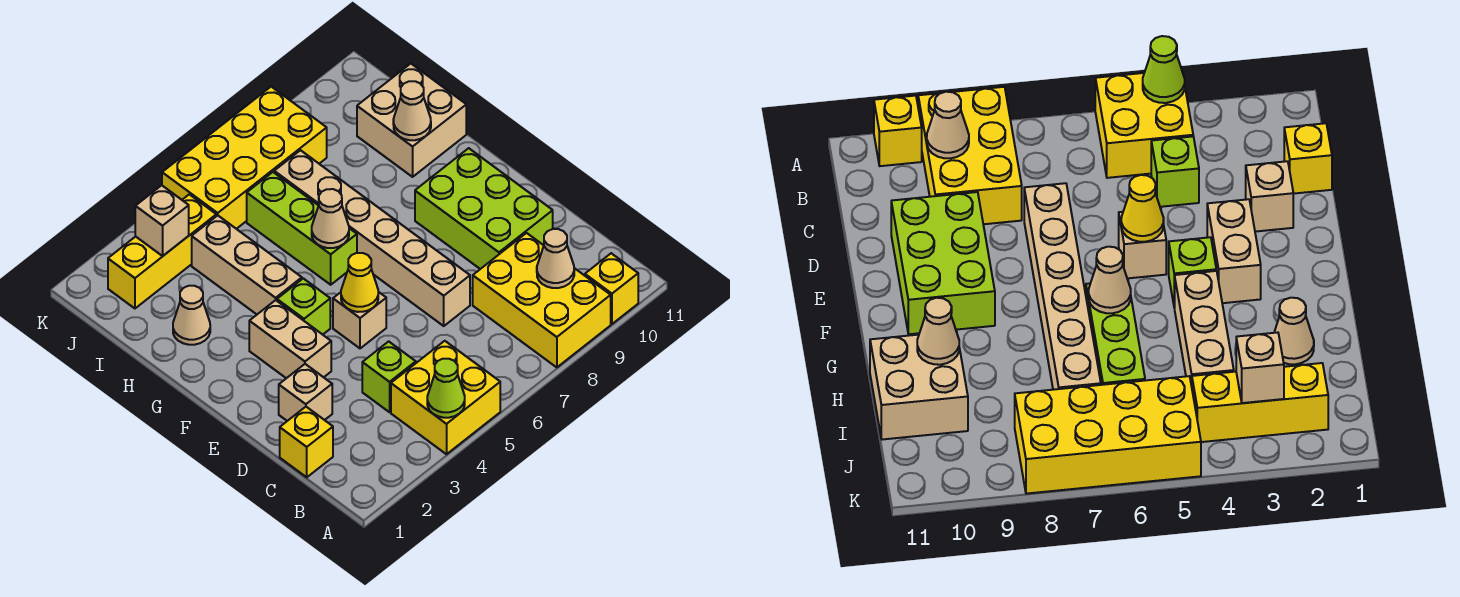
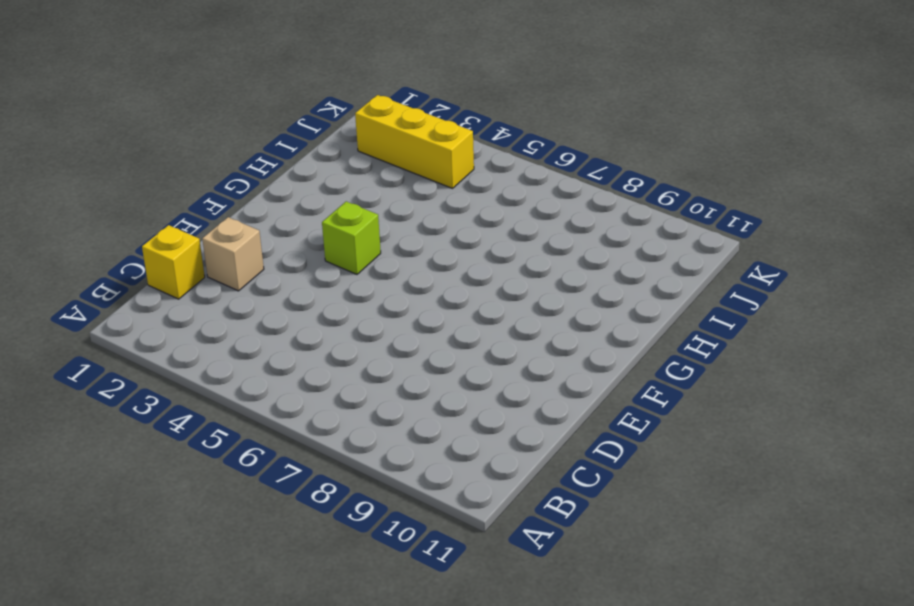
none -> yellow brick A4:B5 level 1
none -> yellow brick A8:C9 level 1
none -> yellow brick A10 level 1

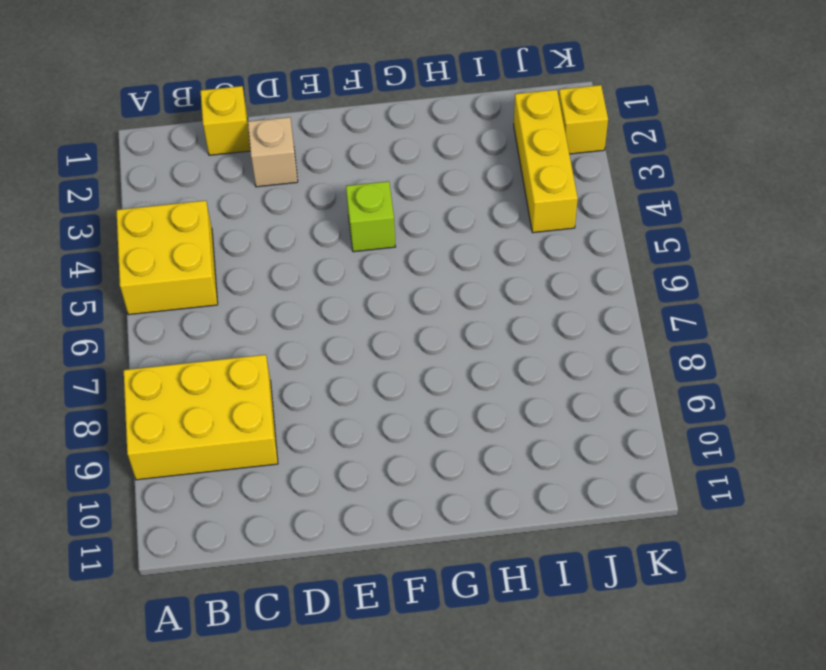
yellow brick K2 level 1 -> yellow brick A10 level 1
none -> lime brick C4 level 1
none -> tan brick D7:I7 level 1
none -> lime brick D9:F10 level 1

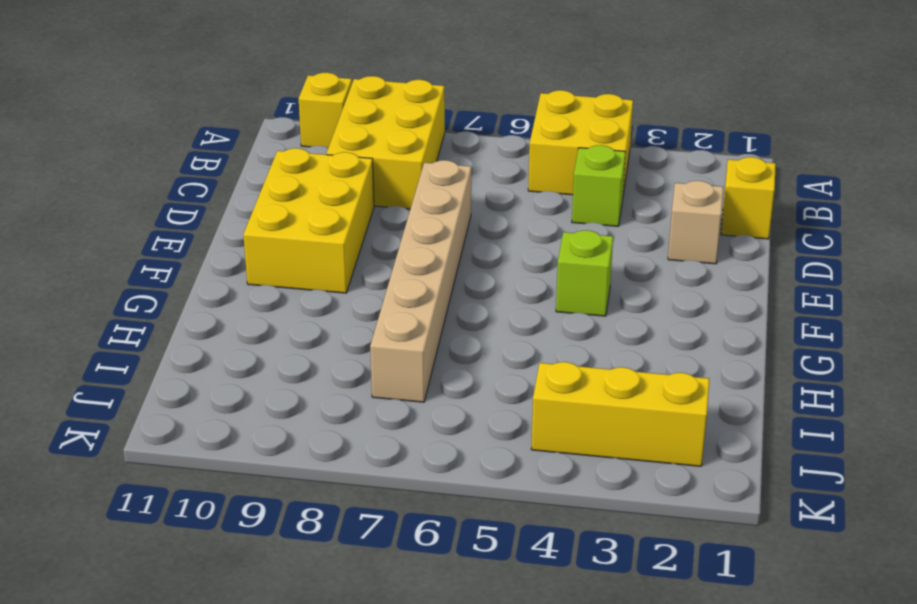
yellow brick D9:F10 level 1 -> lime brick D9:F10 level 1
none -> tan brick E3:F3 level 1
none -> tan brick E5 level 1
none -> tan brick G4:I4 level 1

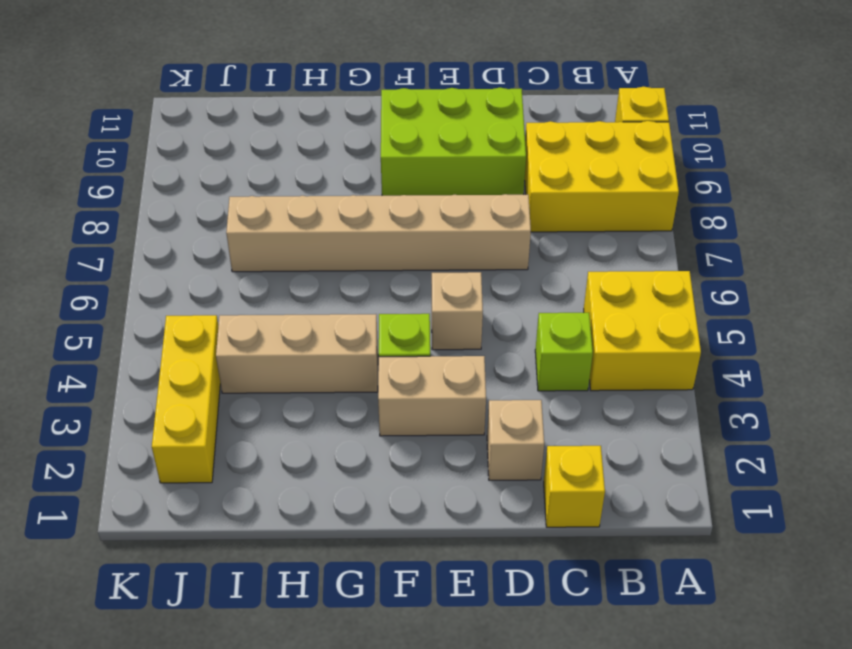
none -> lime brick G6:I6 level 1
none -> tan cone H2 level 1
none -> tan brick H10:I11 level 1

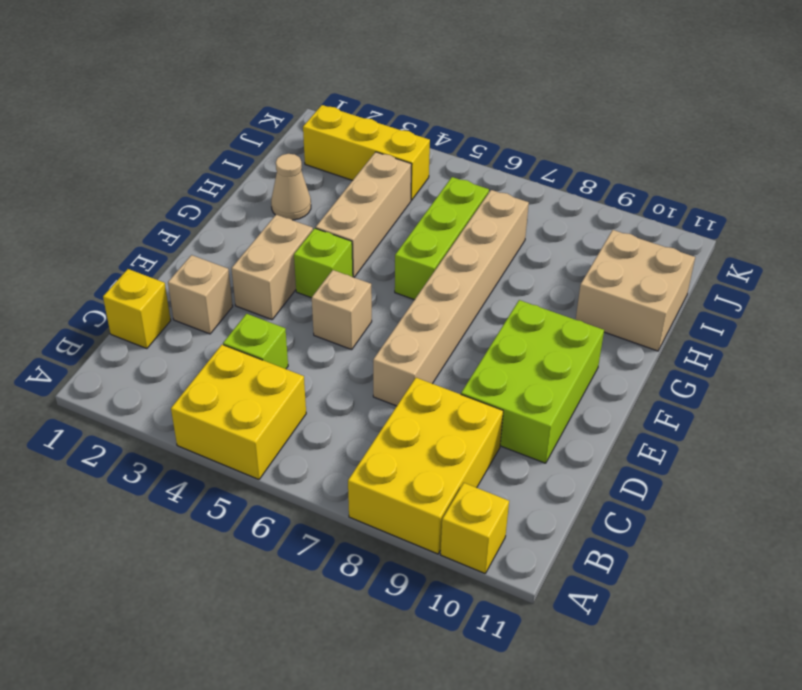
none -> yellow brick J5:K8 level 1
none -> lime cone A4 level 2
none -> tan cone B9 level 2

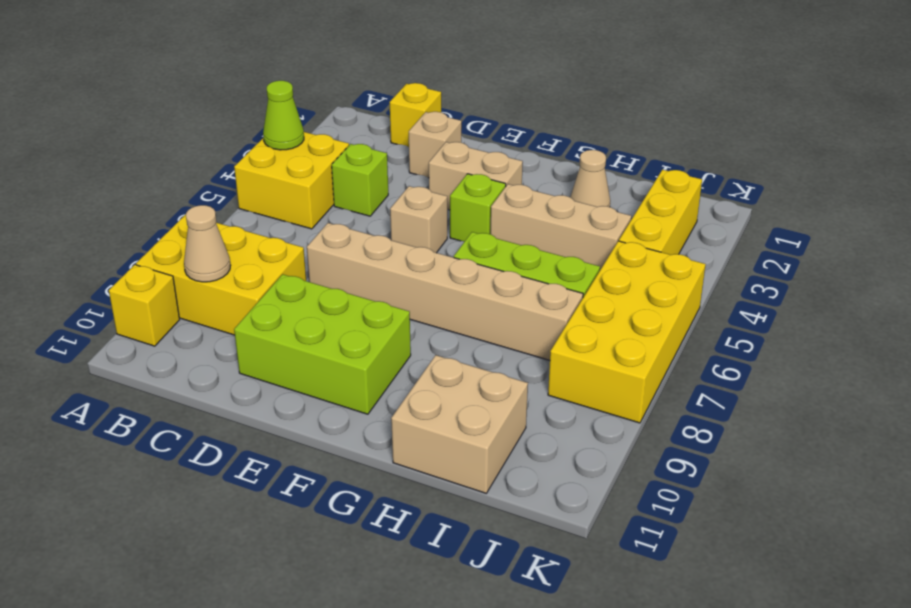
none -> yellow cone E5 level 2
none -> tan cone G6 level 2
none -> tan cone H10 level 2

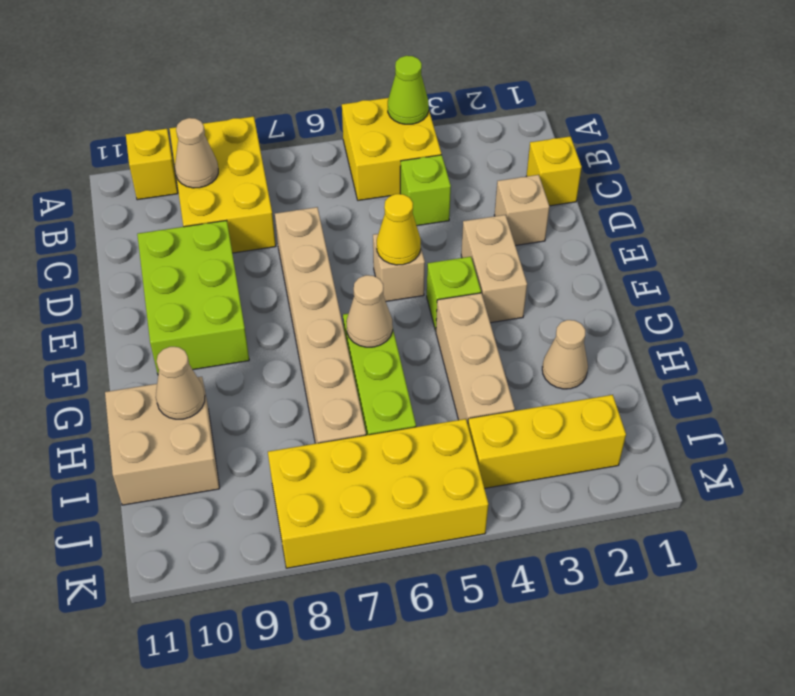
none -> tan brick J3 level 2

